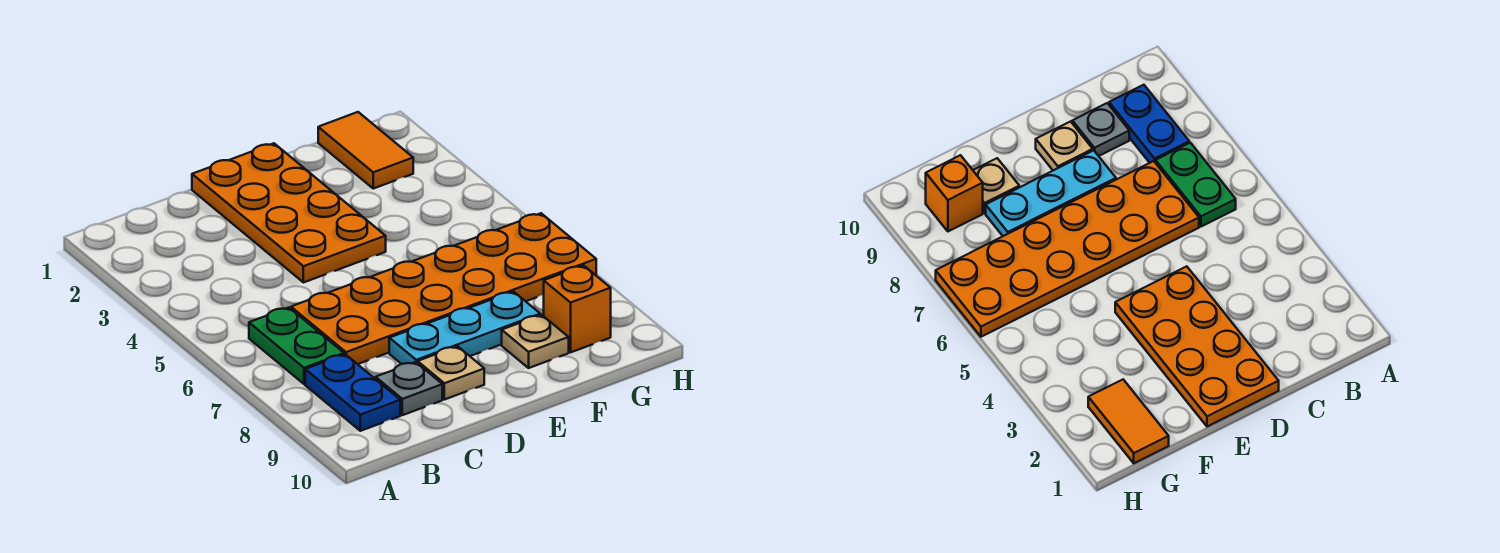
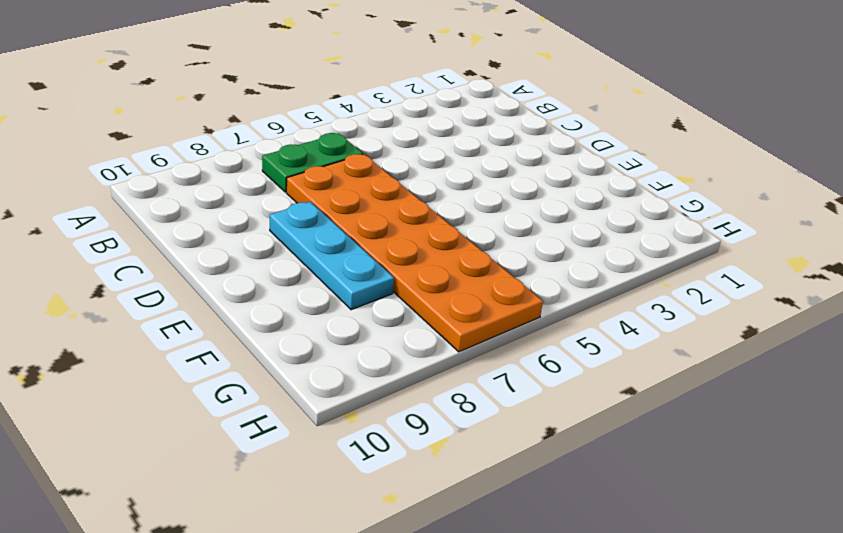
none -> blue plate B8:B9 level 1
none -> grey plate C9 level 1

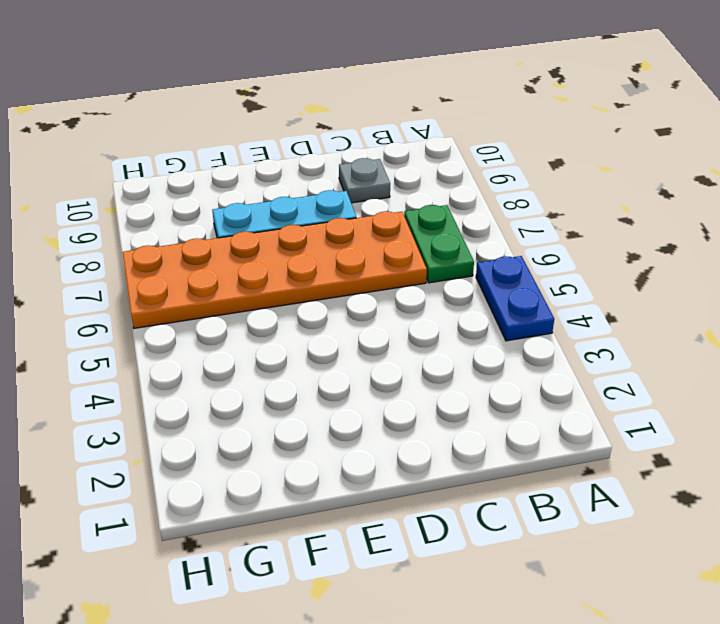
blue plate A4:A5 level 1 -> blue plate B8:B9 level 1
none -> orange plate D1:E4 level 1
none -> tan plate D9 level 1

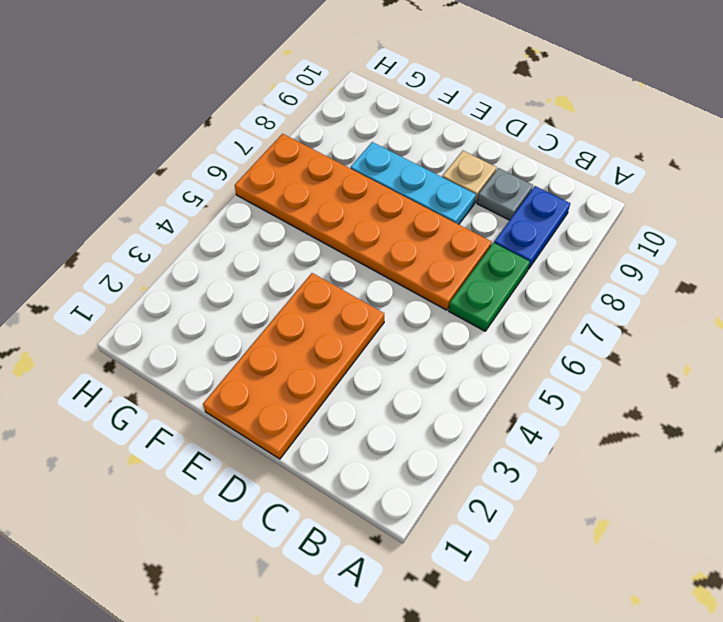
none -> tan plate F9 level 1
none -> orange tile G1:G2 level 1

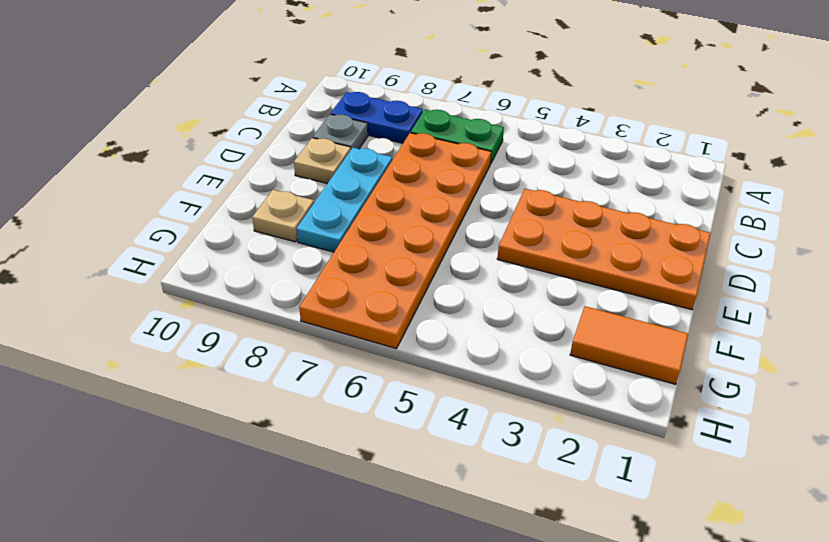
none -> orange brick G9 level 1

